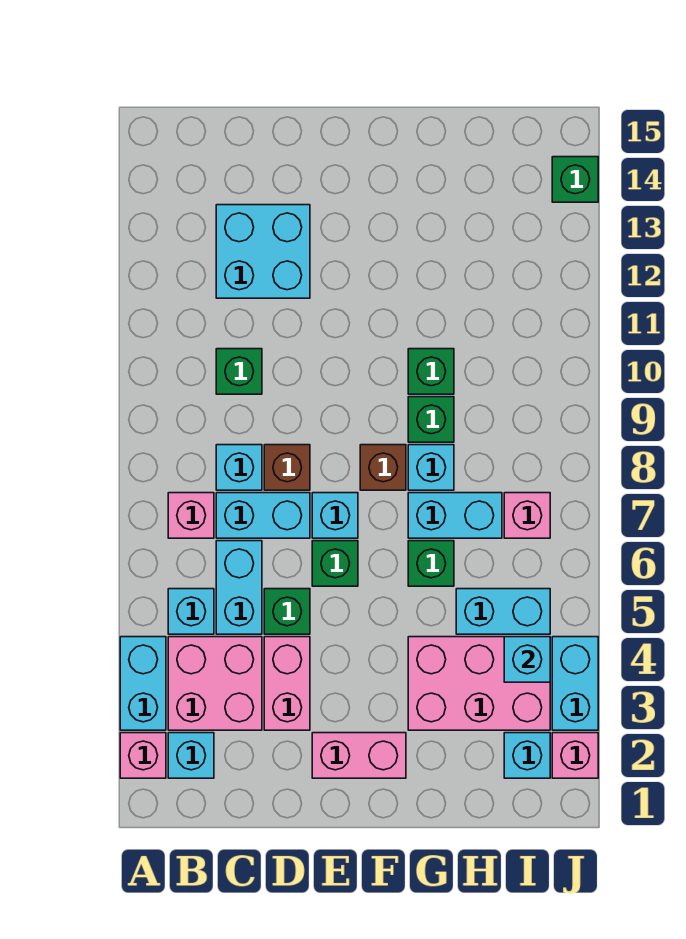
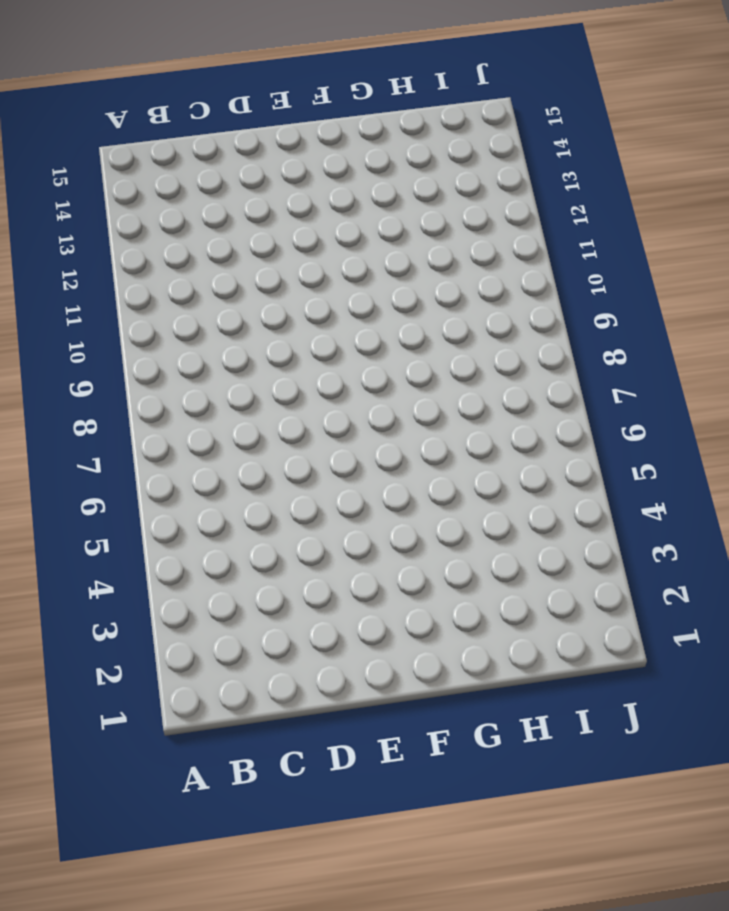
none -> pink brick A2 level 1
none -> cyan brick A3:A4 level 1
none -> cyan brick B2 level 1
none -> pink brick B3:C4 level 1

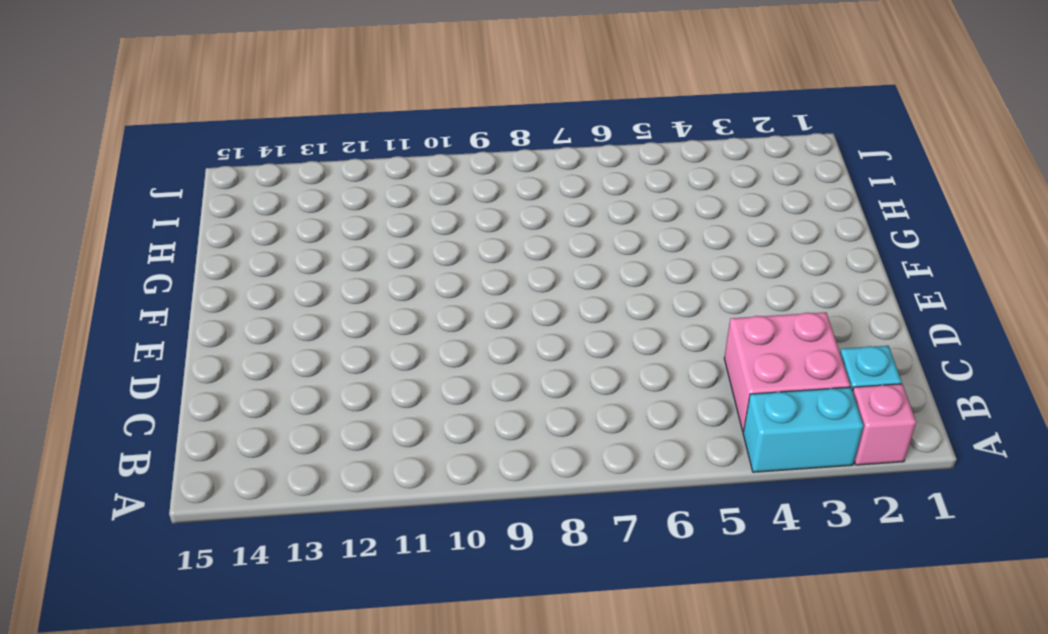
none -> cyan brick B5 level 1
none -> pink brick B7 level 1
none -> cyan brick C5:C6 level 1
none -> cyan brick C7:D7 level 1

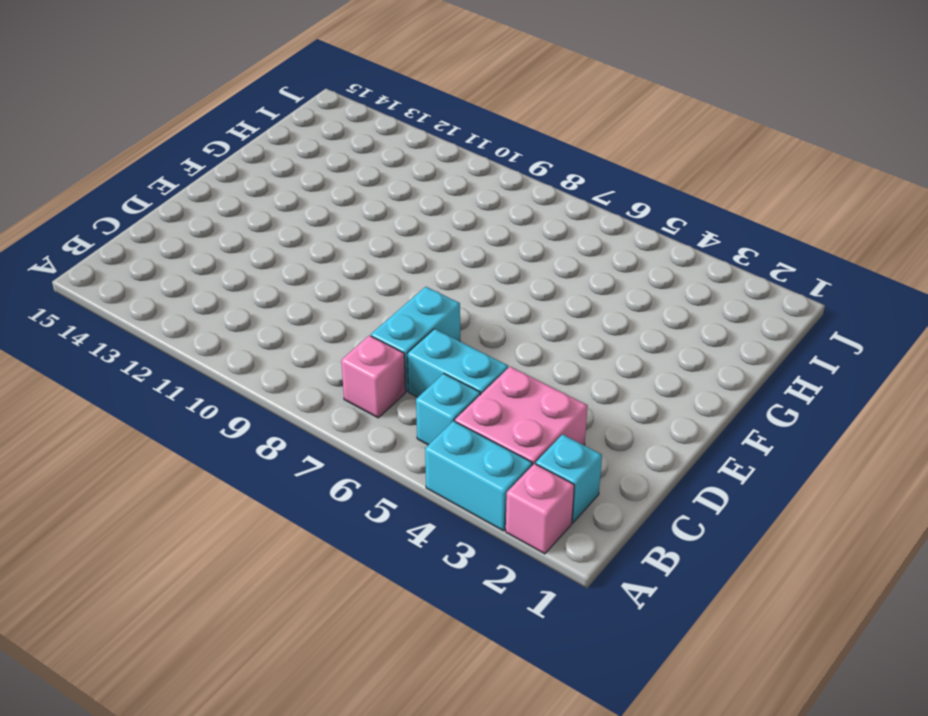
none -> cyan brick C8 level 1
none -> green brick C10 level 1
none -> cyan brick C12:D13 level 1
none -> pink brick D3:D4 level 1

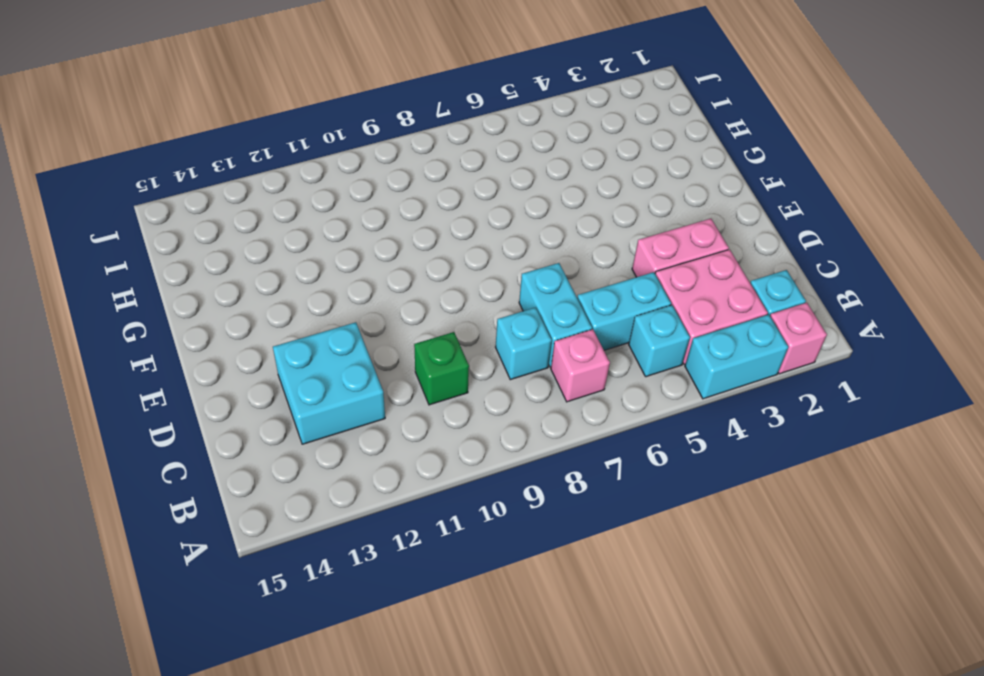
none -> green brick D5 level 1
none -> brown brick D8 level 1
none -> pink brick E2:F2 level 1
none -> green brick E6 level 1

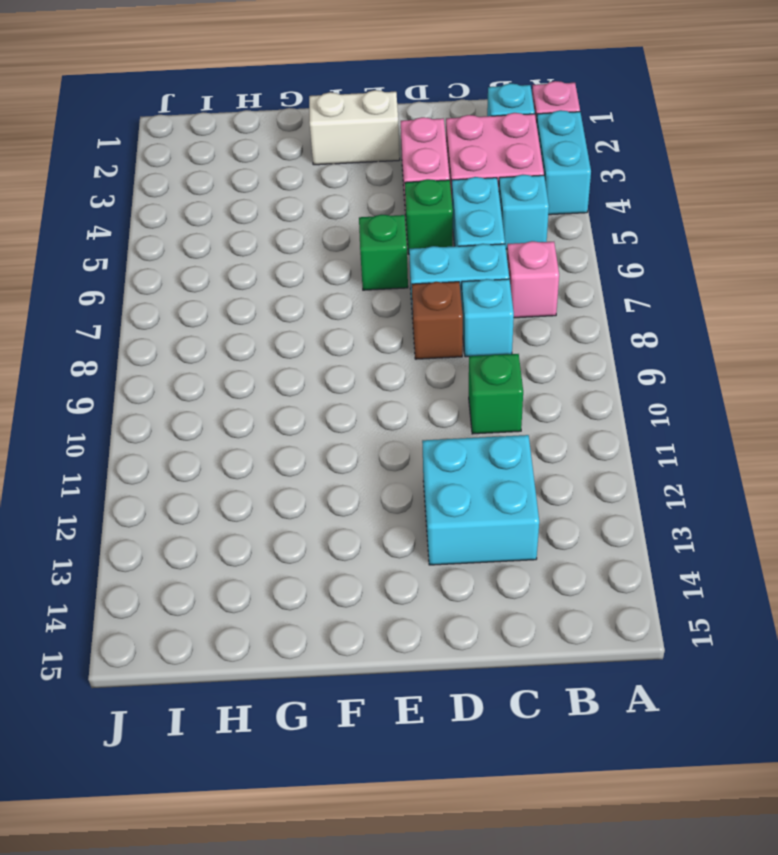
white brick E2:F2 level 1 -> pink brick E2:F2 level 1
none -> cyan brick E7 level 1
none -> brown brick F8 level 1
none -> pink brick G3:I4 level 1
none -> green brick G6 level 1

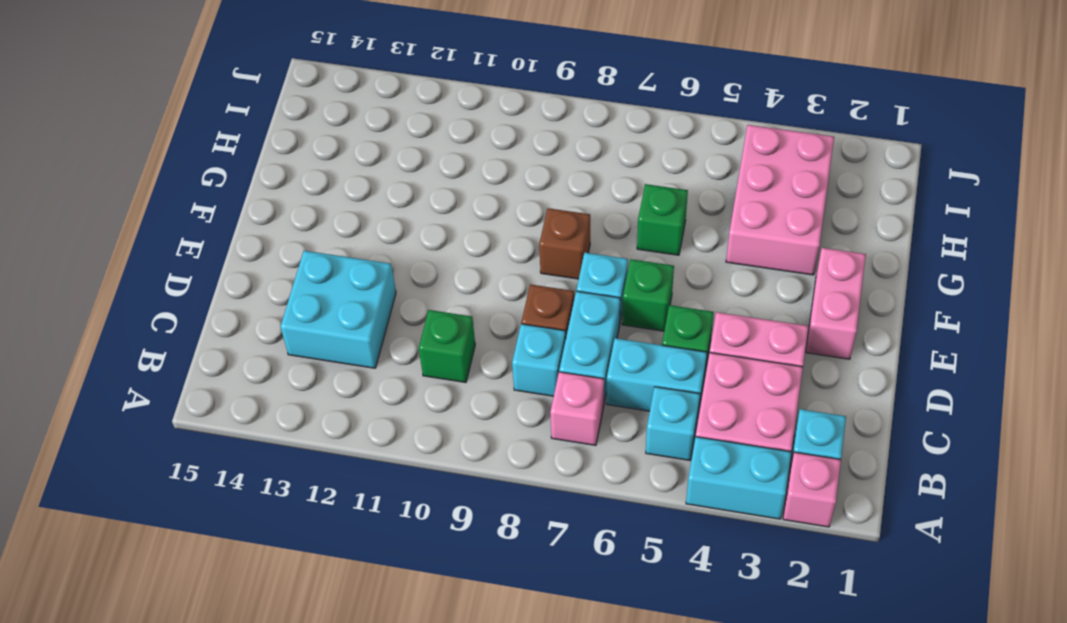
none -> cyan brick G7:H7 level 1
none -> cyan brick G8 level 1
none -> green brick G9 level 1
none -> green brick G10 level 1

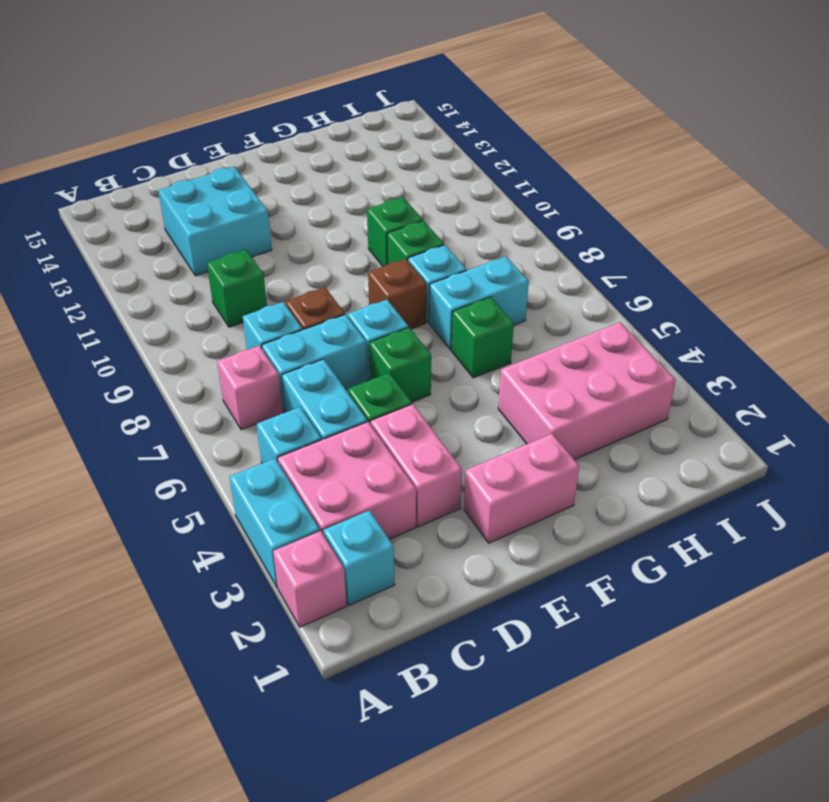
none -> cyan brick H5:I5 level 1
none -> cyan brick I2 level 1
none -> pink brick I7 level 1
none -> pink brick J2 level 1

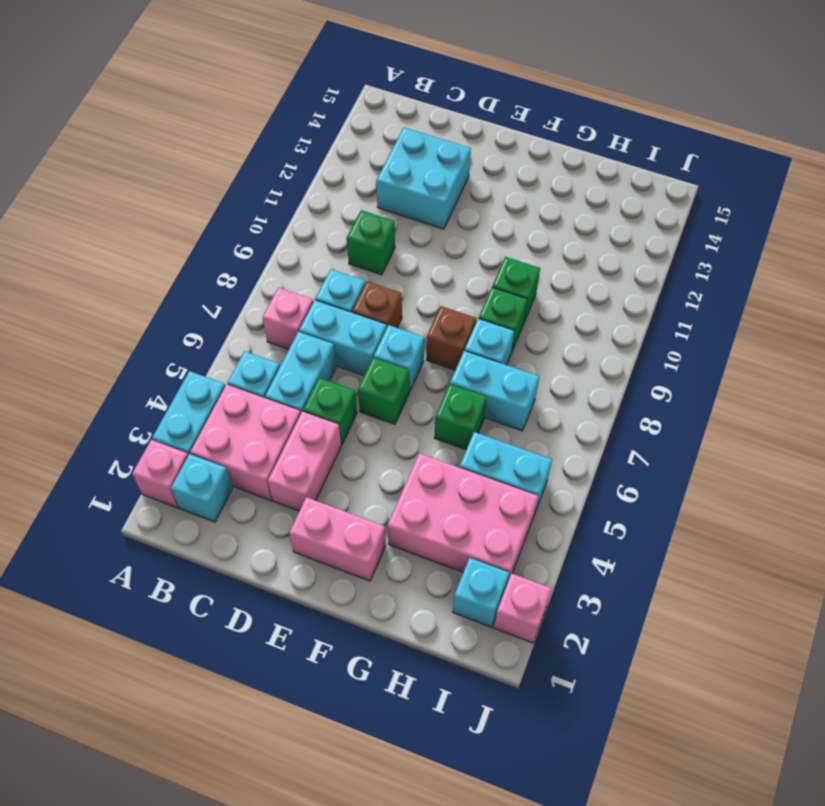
none -> pink brick I7 level 1
none -> cyan brick J3:J4 level 1
none -> green brick J14 level 1
none -> cyan brick I4 level 2

